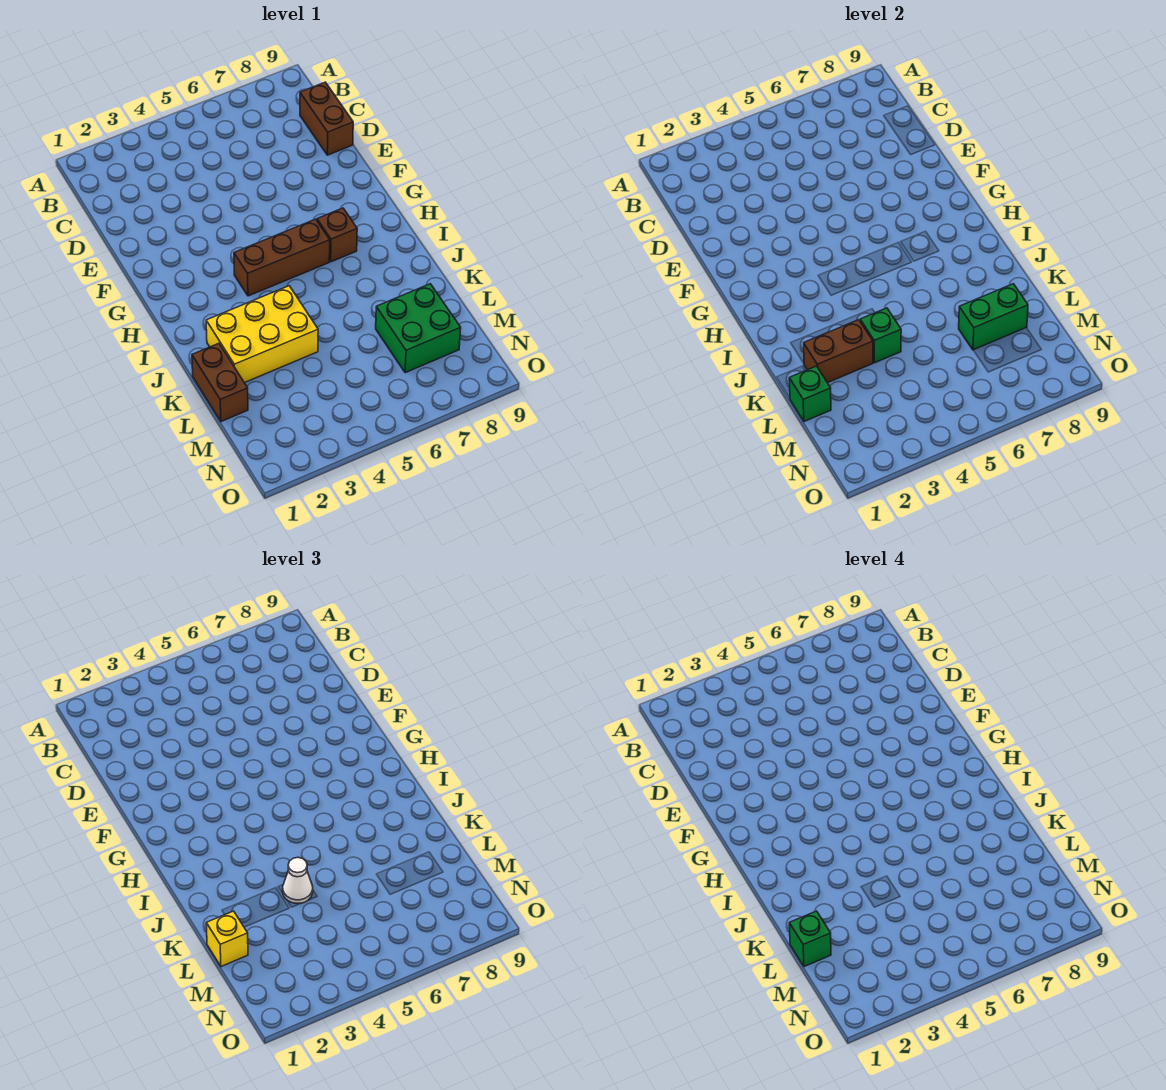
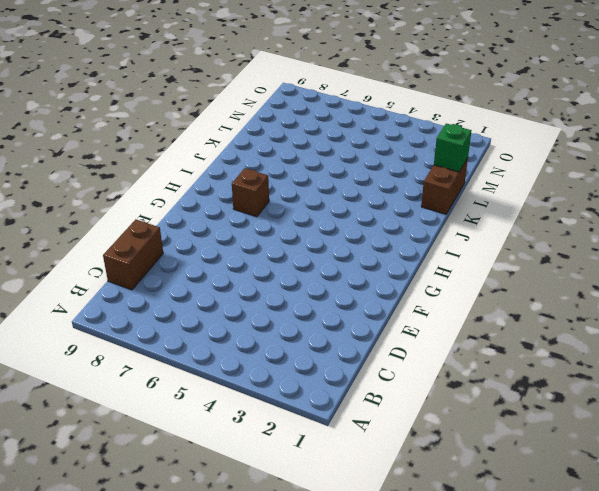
none -> brown brick H4:H6 level 1
none -> yellow brick J2:K4 level 1
none -> green brick L7:M8 level 1

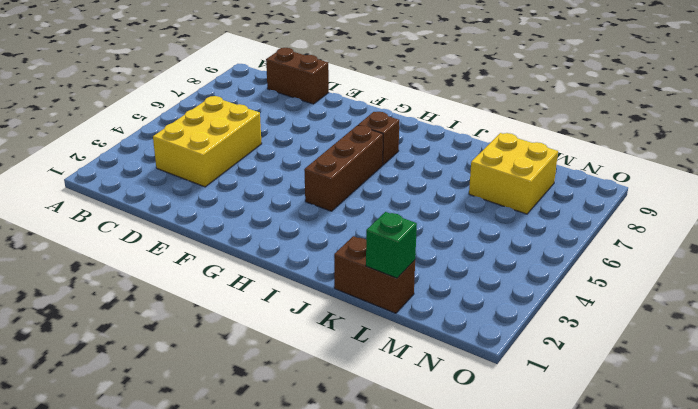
yellow brick C3:D5 level 1 -> yellow brick J2:K4 level 1
yellow brick L7:M8 level 1 -> green brick L7:M8 level 1
none -> brown brick K2:K3 level 2
none -> green brick K4 level 2
none -> green brick L7:L8 level 2

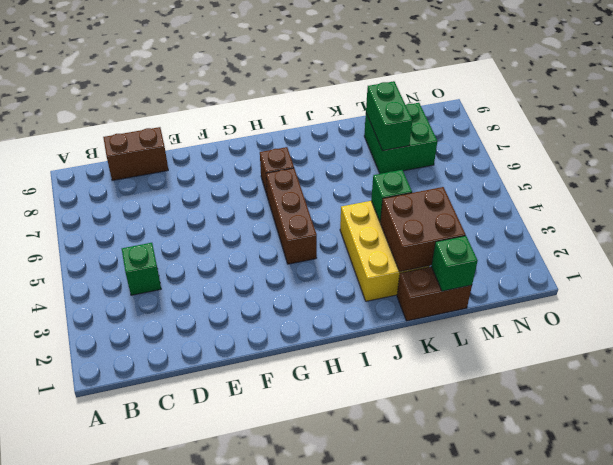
green brick C4 level 1 -> green brick L1 level 4
brown brick K2:L3 level 2 -> brown brick K2:K3 level 2
none -> white cone K4 level 3
none -> yellow brick L1 level 3

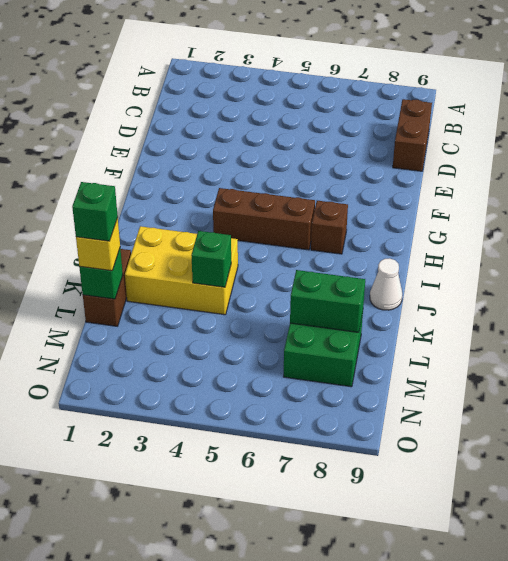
white cone J9 level 1 -> white cone K4 level 3
none -> brown brick K2:K3 level 2

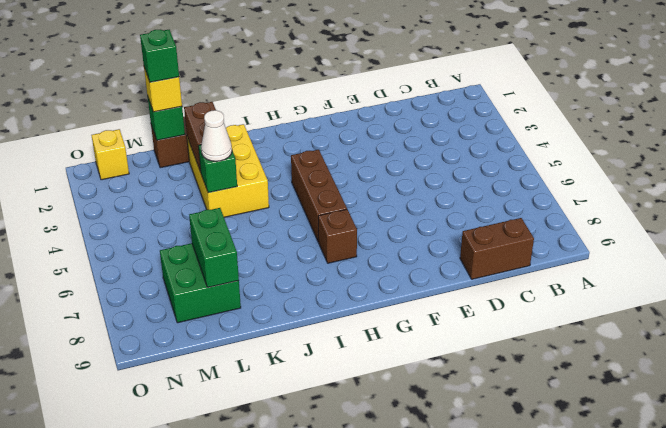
yellow brick N1 level 1 -> none

